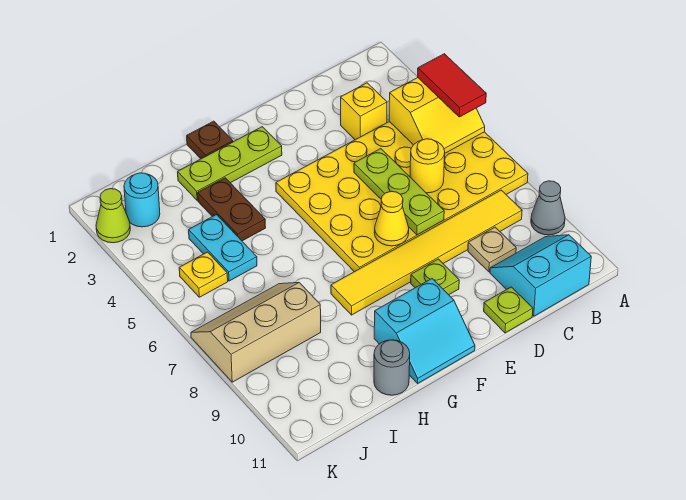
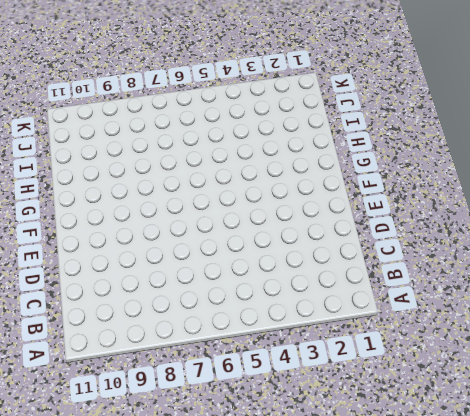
none -> yellow plate A4:F7 level 1
none -> grey cone A9 level 1
none -> yellow tile B8:G8 level 1

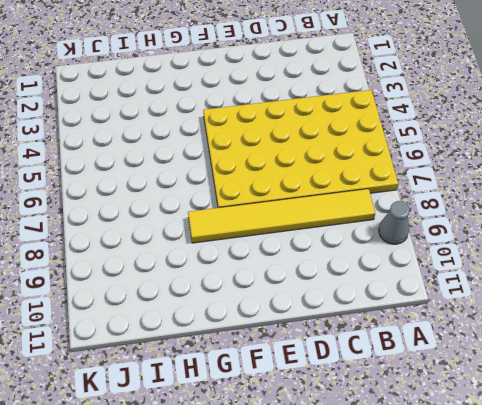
none -> cyan slope B10:C11 level 1 top 11
none -> yellow brick C3 level 1
none -> tan plate C9 level 1

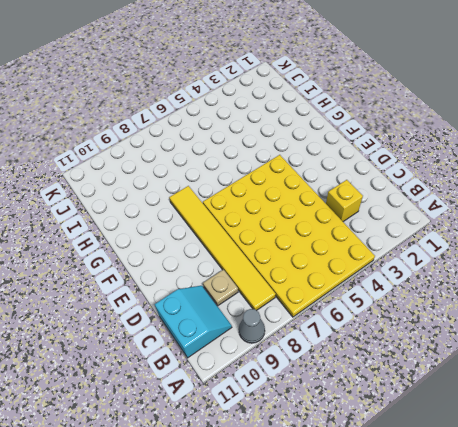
none -> lime plate D11 level 1
none -> lime plate E9 level 1
none -> lime plate F2:H2 level 1

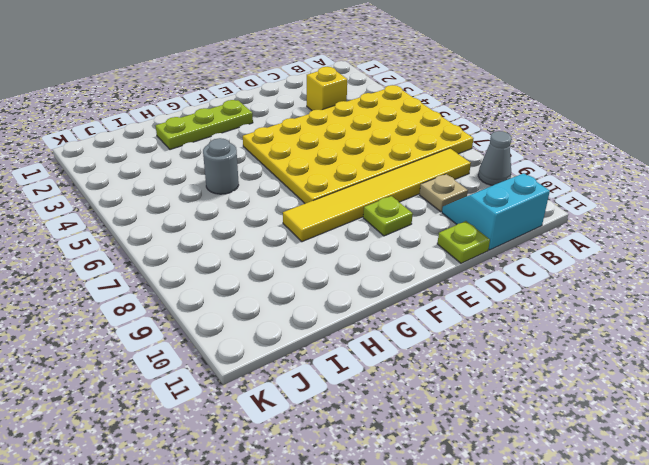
grey round brick H5 level 1 -> grey round brick H11 level 1
none -> cyan slope F10:G11 level 1 top 10
none -> brown plate G1 level 1
none -> brown plate H3:H4 level 1

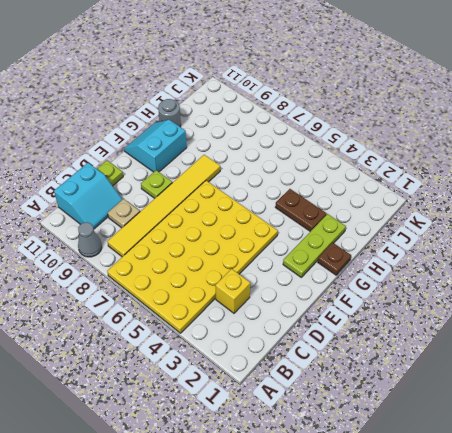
none -> cyan plate I4:I5 level 1
none -> tan slope I7:K8 level 1 top 8
none -> cyan round brick J2 level 1

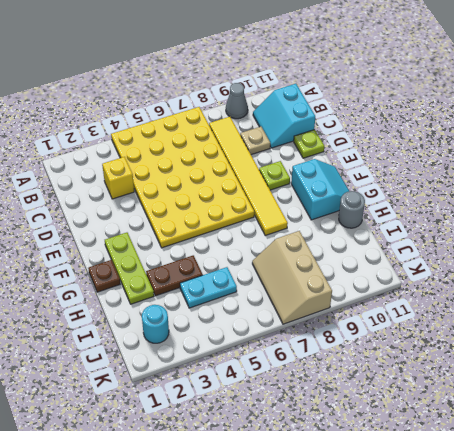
none -> yellow plate J5 level 1
none -> lime cone K2 level 1
none -> yellow slope A4:B5 level 2 top 4

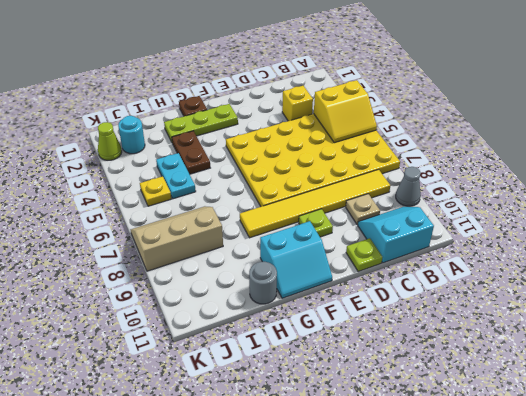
none -> yellow round brick C6 level 2
none -> lime plate D5:D7 level 2
none -> yellow cone E7 level 2

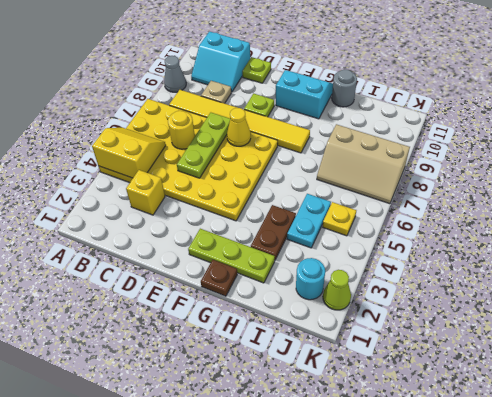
none -> red tile A4:A5 level 3

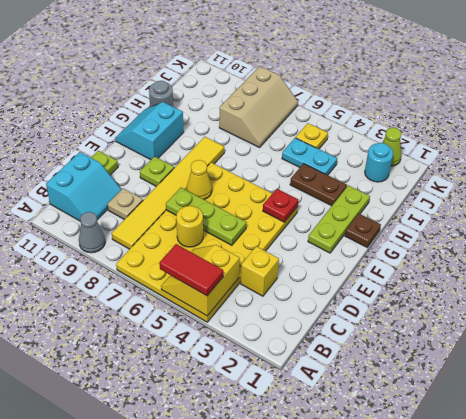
red plate F4 level 2 -> none

